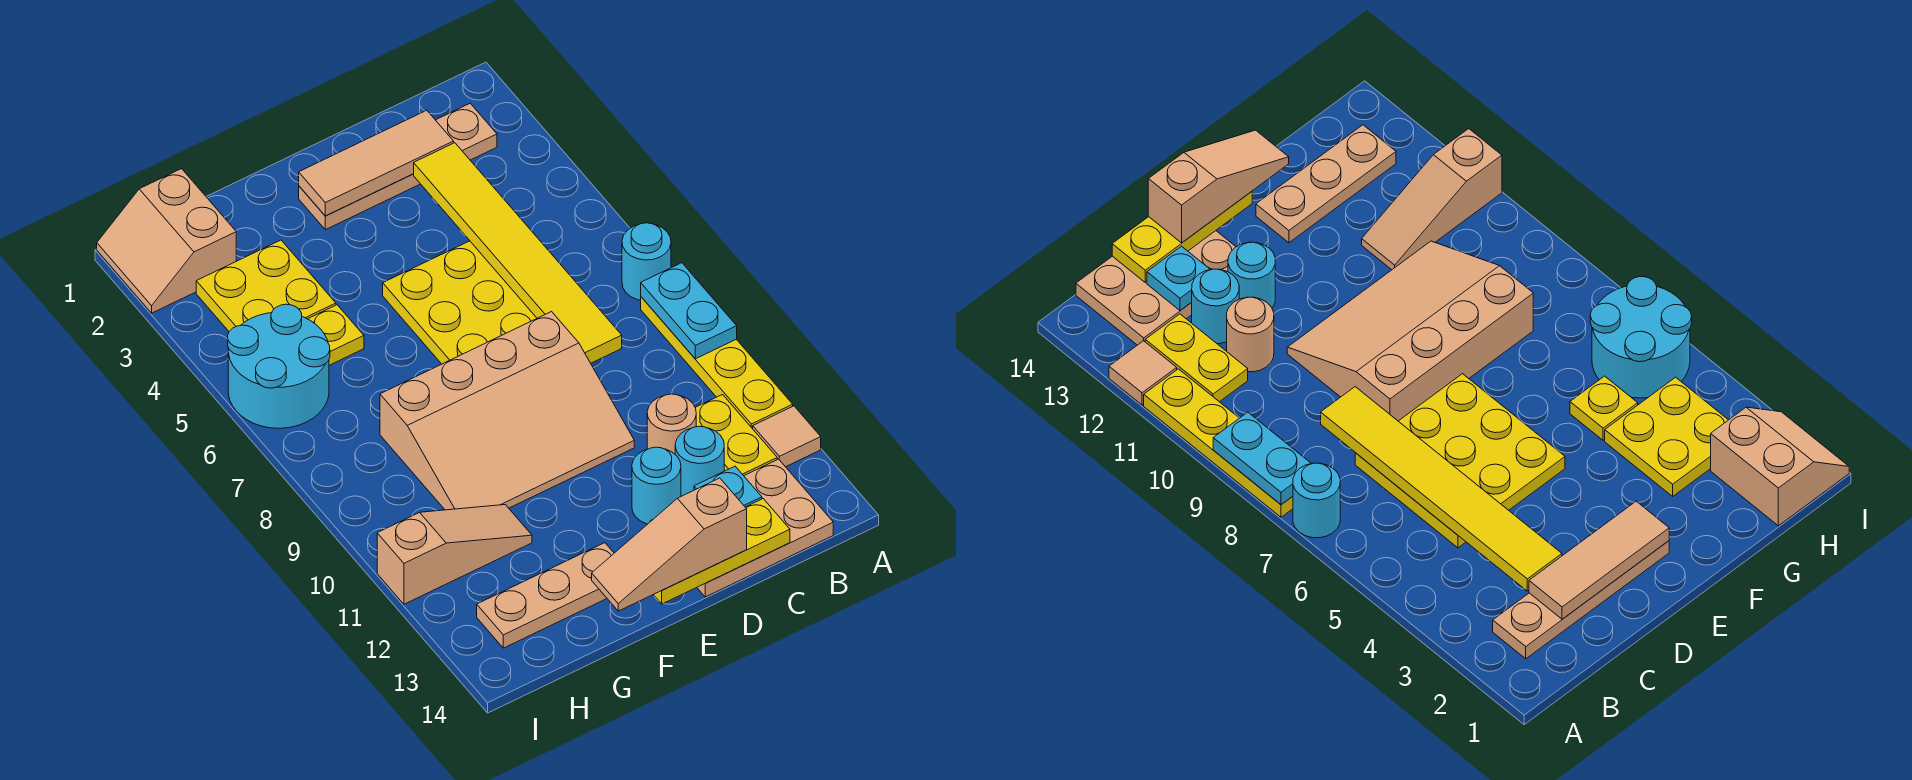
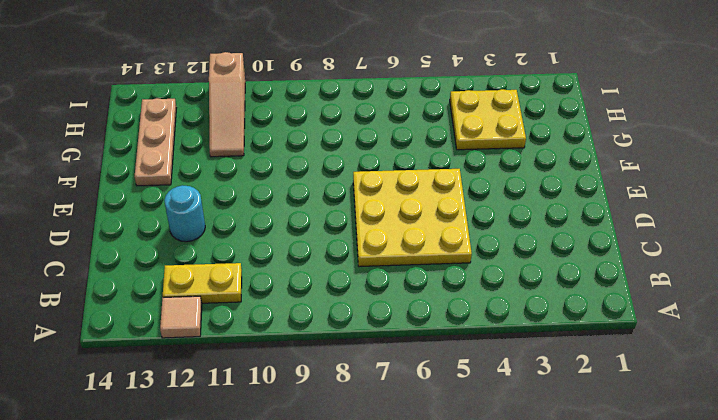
none -> cyan round brick A7 level 1
none -> yellow plate A8:A11 level 1
none -> tan plate B2:E2 level 1

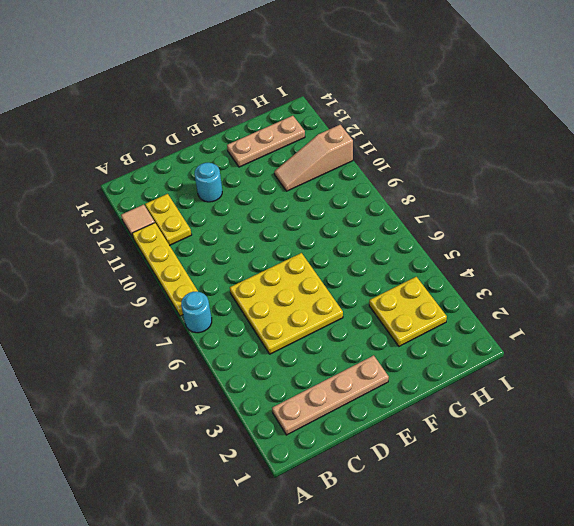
none -> tan plate B13:D14 level 1
none -> tan round brick C11 level 1
none -> cyan round brick C12 level 1

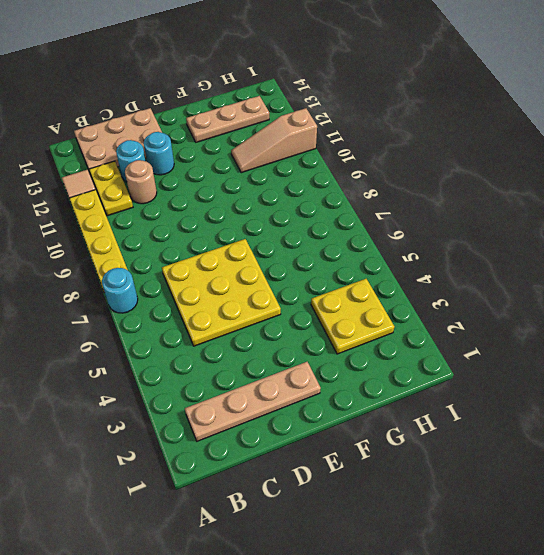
none -> tan slope D8:G10 level 1 top 8
none -> yellow plate G5 level 1
none -> tan slope H1:I2 level 1 top H

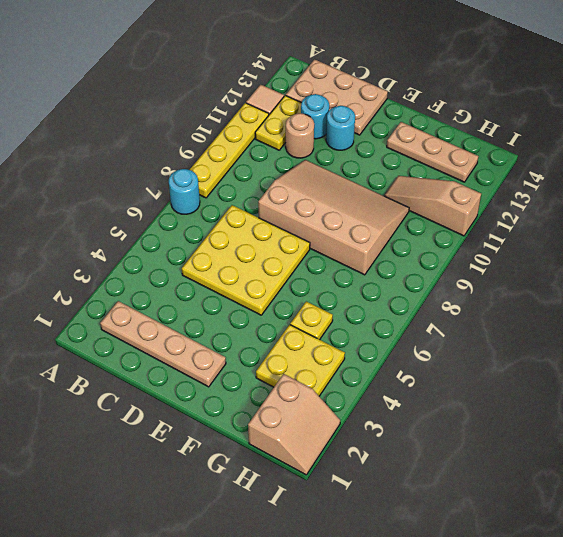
none -> cyan round brick H5:I6 level 1
none -> cyan plate A8:A9 level 2
none -> tan tile C2:E2 level 2

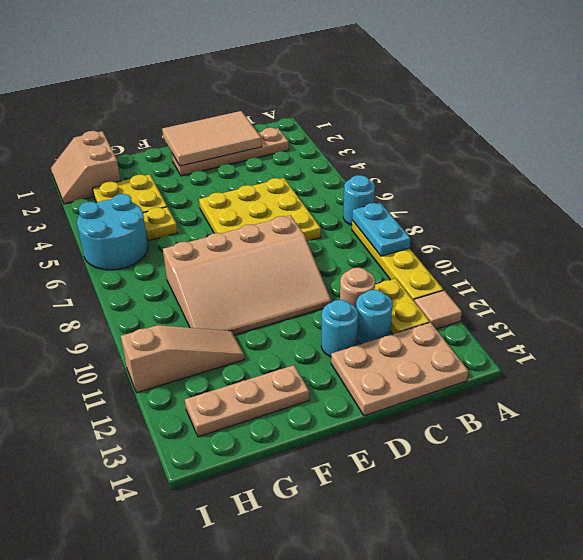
tan tile C1:E2 level 2 -> tan tile C2:E2 level 2
none -> yellow tile C3:C8 level 2
none -> cyan plate C13 level 2
none -> yellow plate C14:E14 level 2

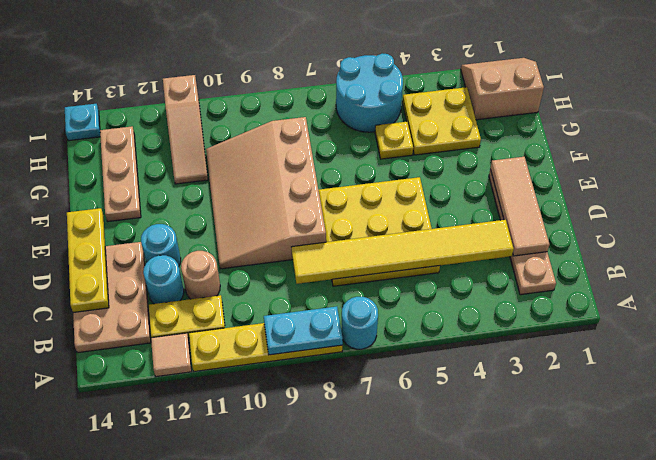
cyan plate I14 level 1 -> cyan plate C13 level 2
none -> tan slope D14:F14 level 3 top D

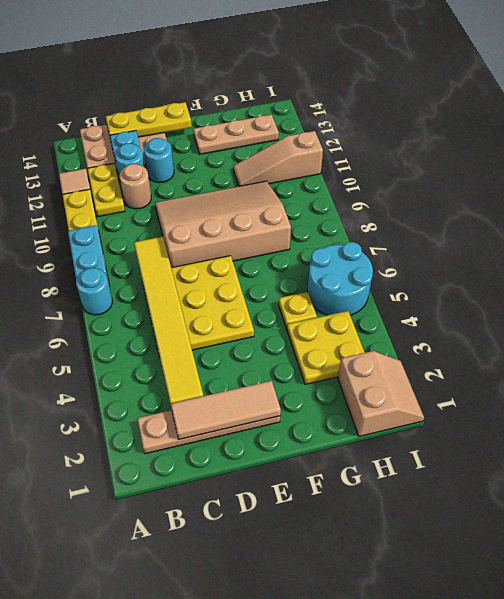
none -> tan slope D14:F14 level 3 top D

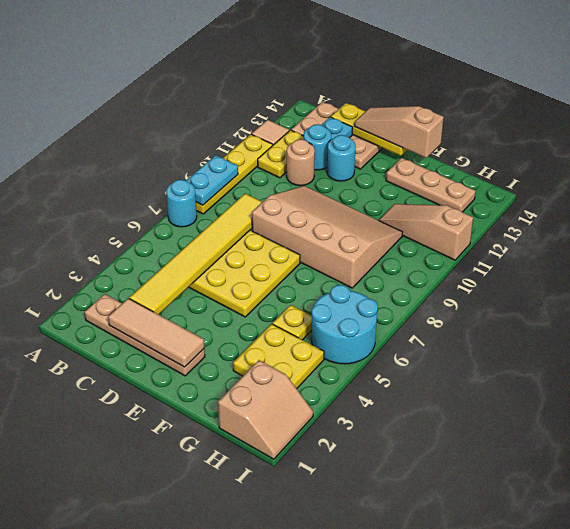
tan slope D14:F14 level 3 top F -> tan slope D14:F14 level 3 top D

